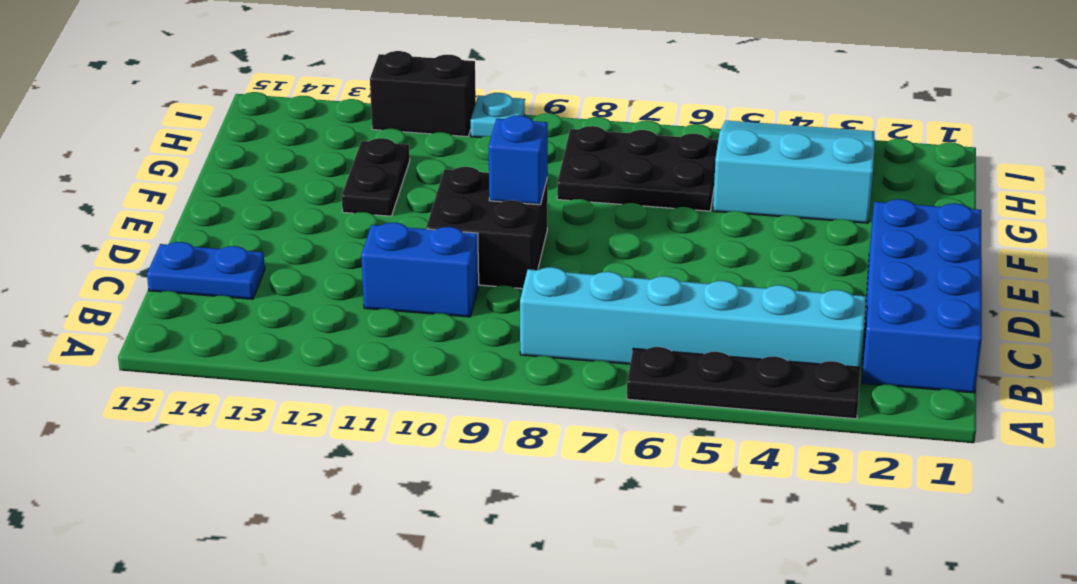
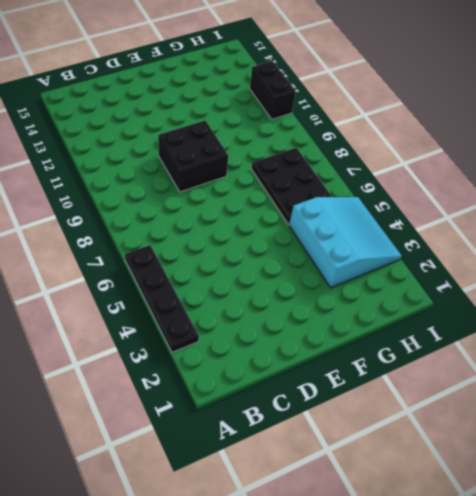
none -> blue brick B1:E2 level 1
none -> cyan brick B3:B8 level 1
none -> blue brick C10:C11 level 1

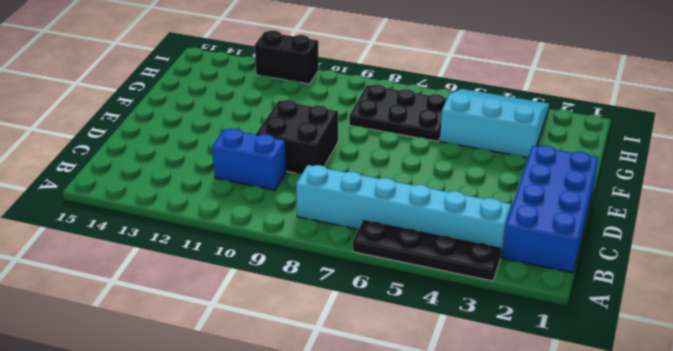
none -> blue plate C14:C15 level 1
none -> black plate F12:G12 level 1
none -> cyan plate I10 level 1

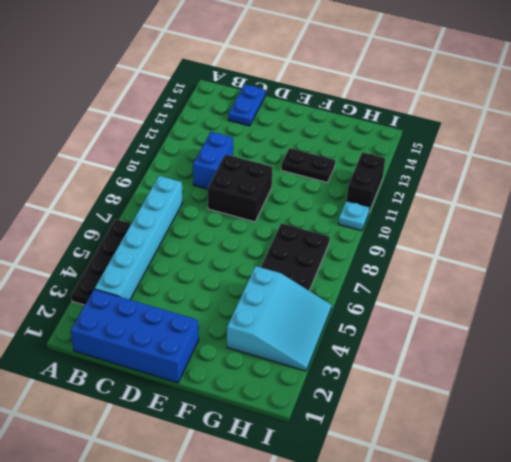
none -> blue brick E9 level 2

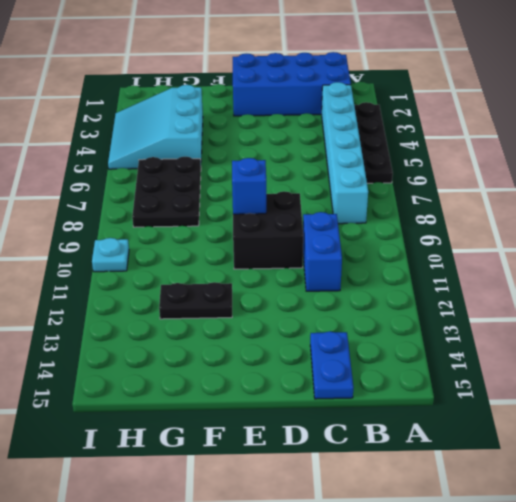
none -> black brick I11:I12 level 1

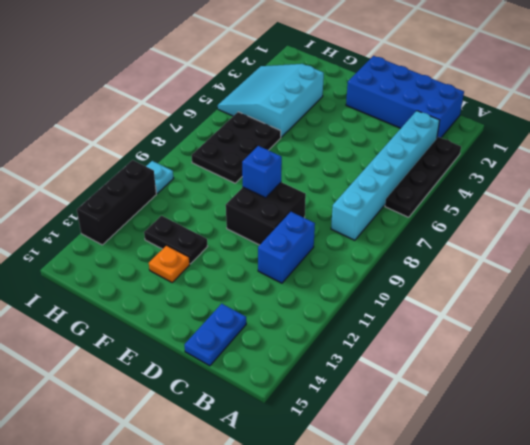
orange plate F13 level 1 -> none
black brick I11:I13 level 1 -> black brick I11:I12 level 1

